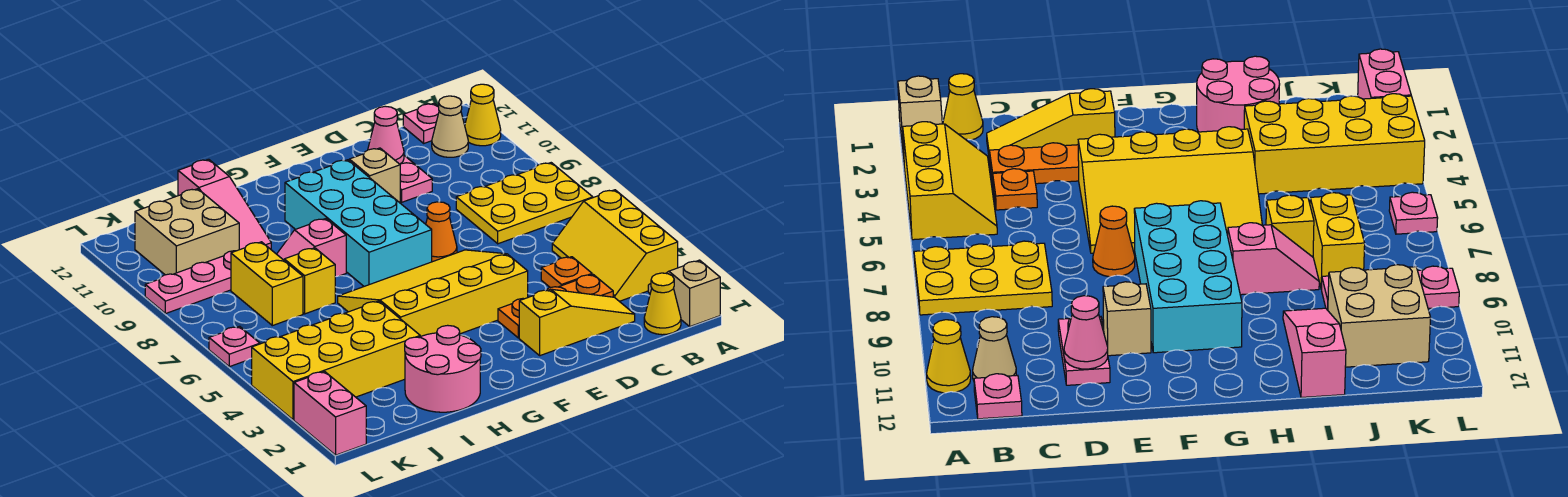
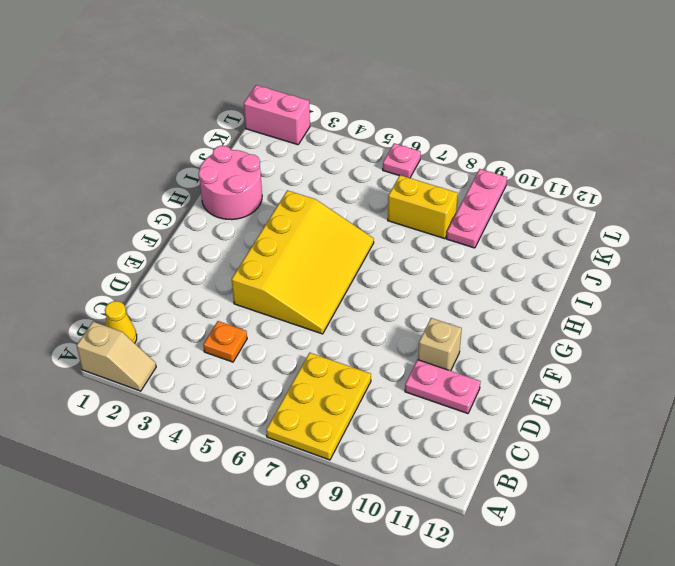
none -> yellow slope A3:B5 level 1 top A
none -> yellow cone A11 level 1
none -> tan cone B11 level 1

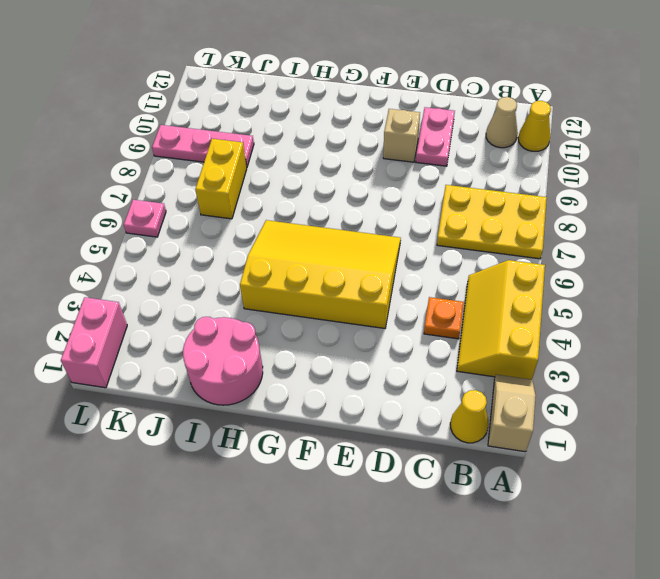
none -> pink plate B12 level 1
none -> yellow slope C2:E2 level 1 top E
none -> orange plate C3:E3 level 1

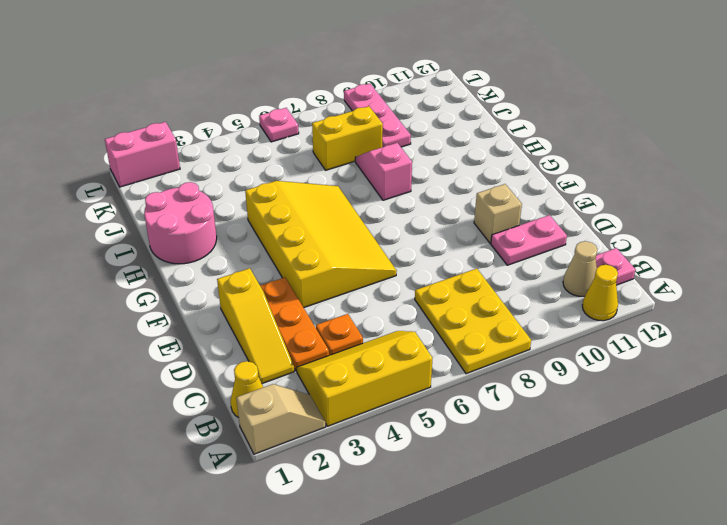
none -> orange cone E7 level 1
none -> cyan brick F7:G10 level 1
none -> yellow brick I3:L4 level 1

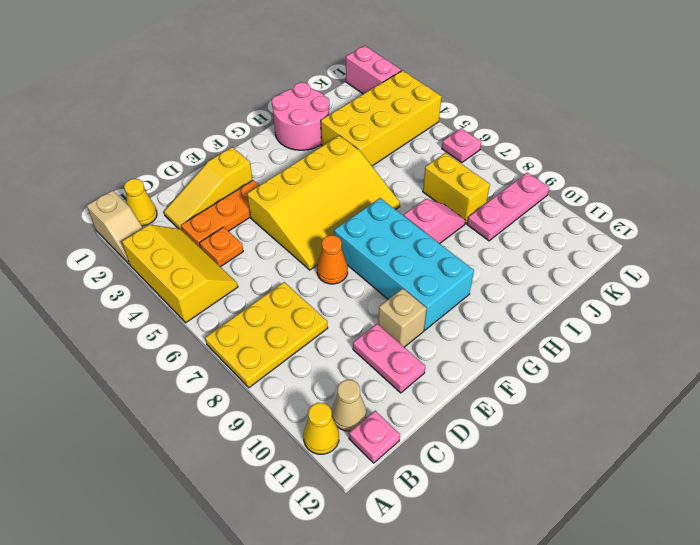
none -> yellow brick I7 level 1
none -> pink slope I10:I12 level 1 top 12
none -> tan brick J10:K11 level 1

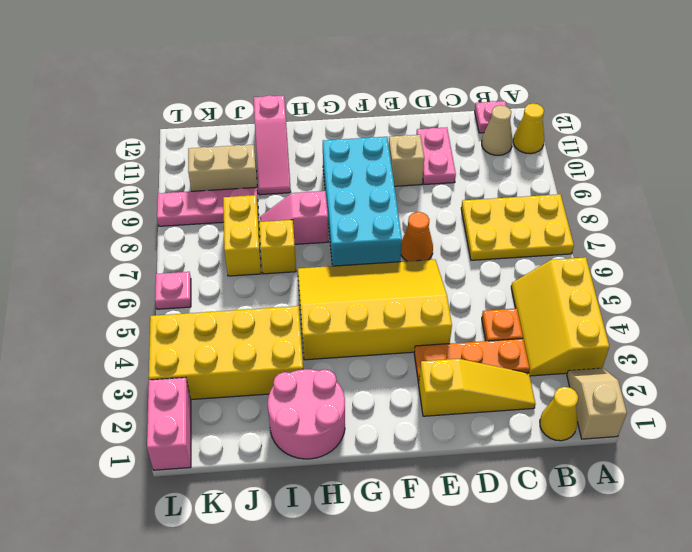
tan brick J10:K10 level 1 -> tan brick J10:K11 level 1
none -> pink cone D11 level 2

